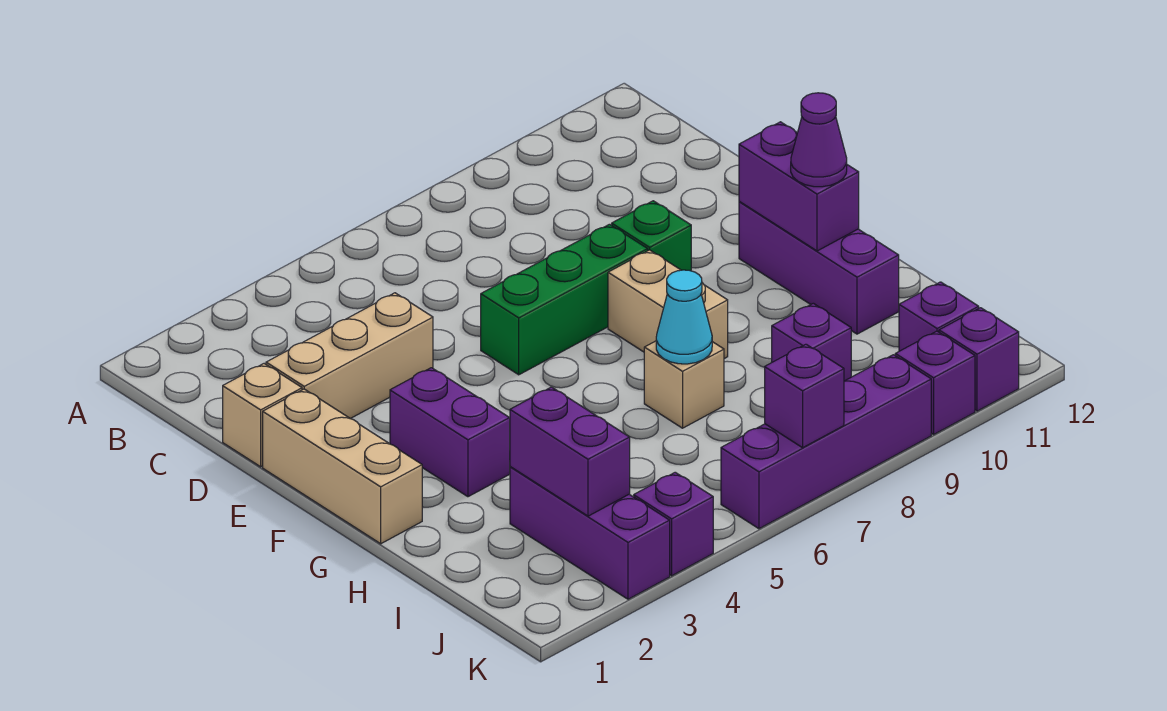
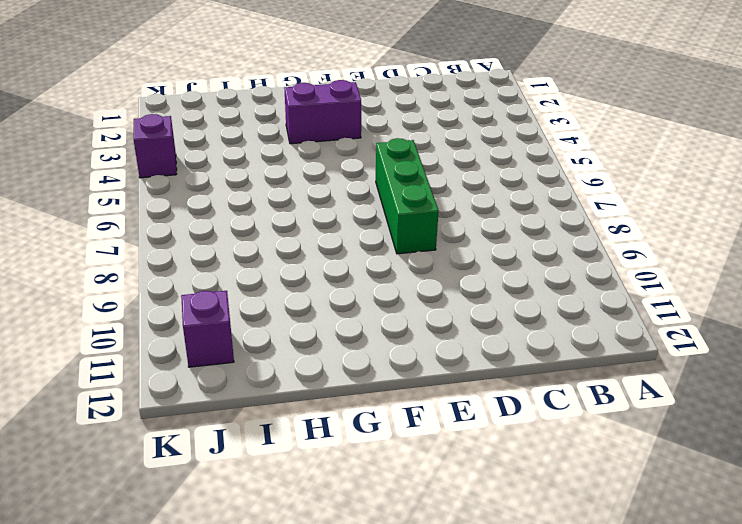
none -> tan brick D1 level 1
none -> tan brick D2:D4 level 1
none -> tan brick E1:G1 level 1

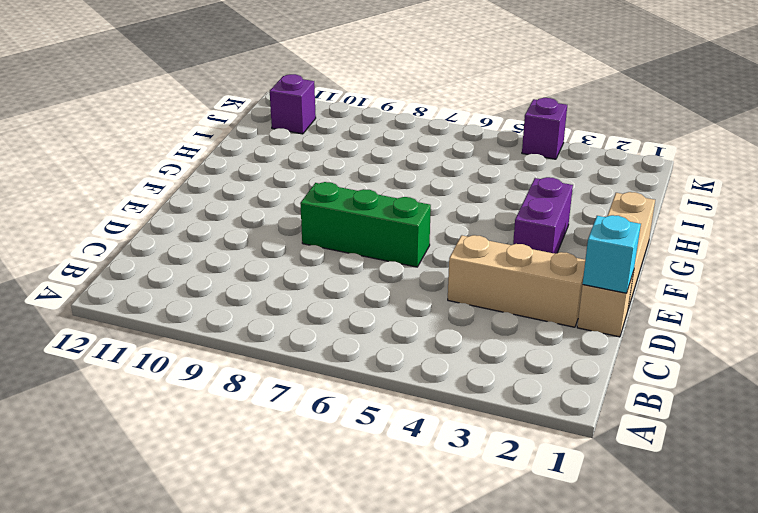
cyan brick D1 level 2 -> none
none -> green brick E9 level 1
none -> tan brick F8:G8 level 1
none -> purple brick F11:H11 level 1

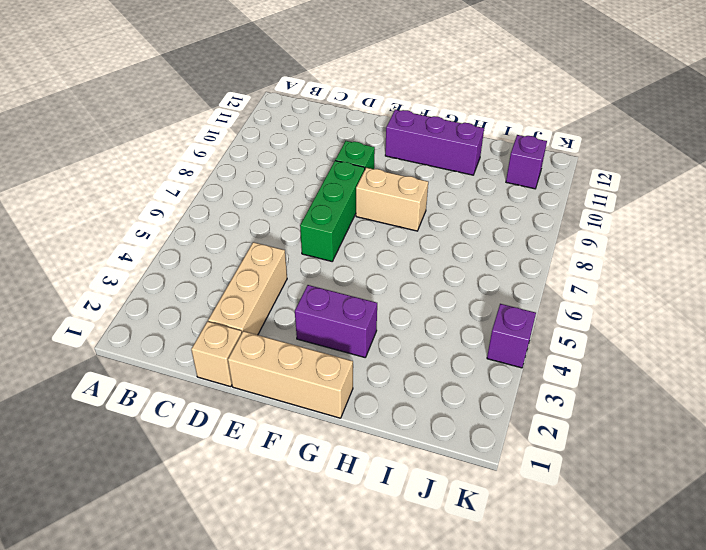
none -> tan brick H7 level 1
none -> purple brick I3:K3 level 1
none -> purple brick I9 level 1

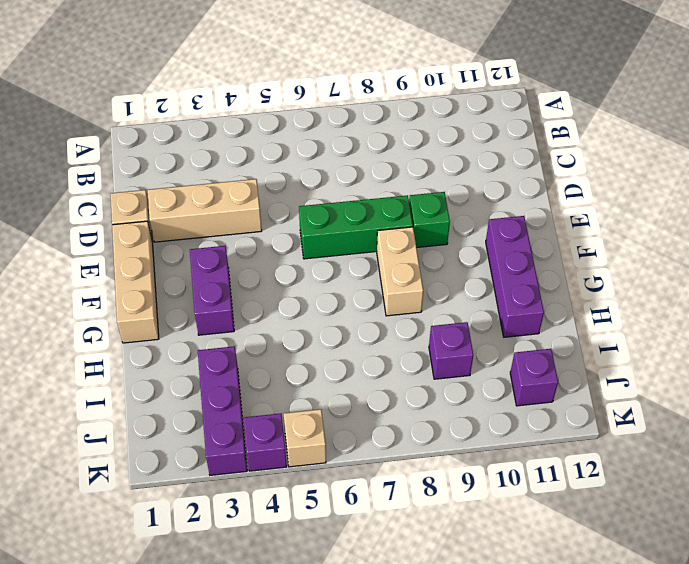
tan brick K5 level 1 -> tan brick H7 level 1
none -> purple brick K6:K9 level 1
none -> purple brick K10 level 1
none -> purple brick K11 level 1

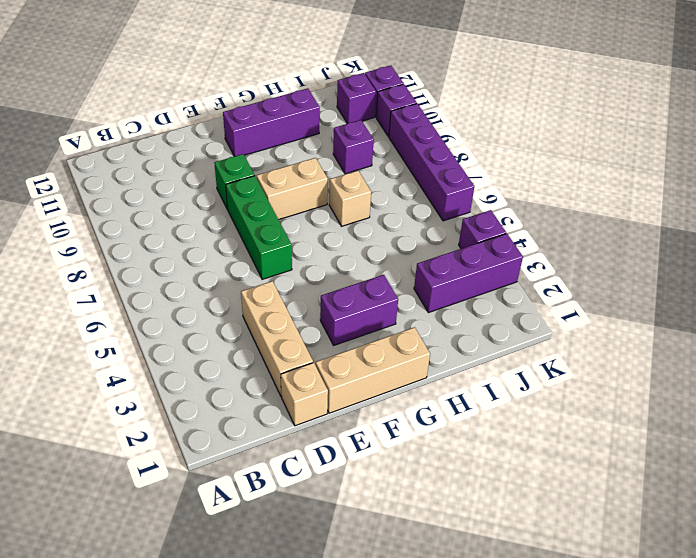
none -> purple brick F11:G11 level 2
none -> cyan cone H7 level 2
none -> purple brick I3:J3 level 2

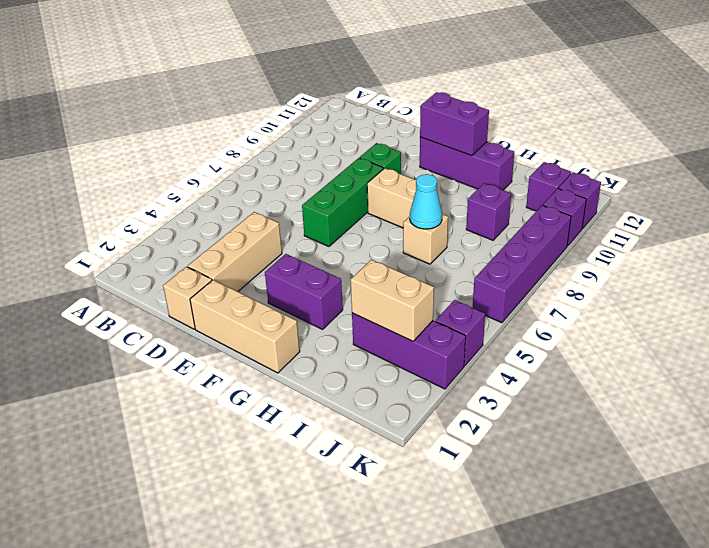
tan brick I3:J3 level 2 -> purple brick I3:J3 level 2
none -> purple brick K7 level 2
none -> purple cone G11 level 3

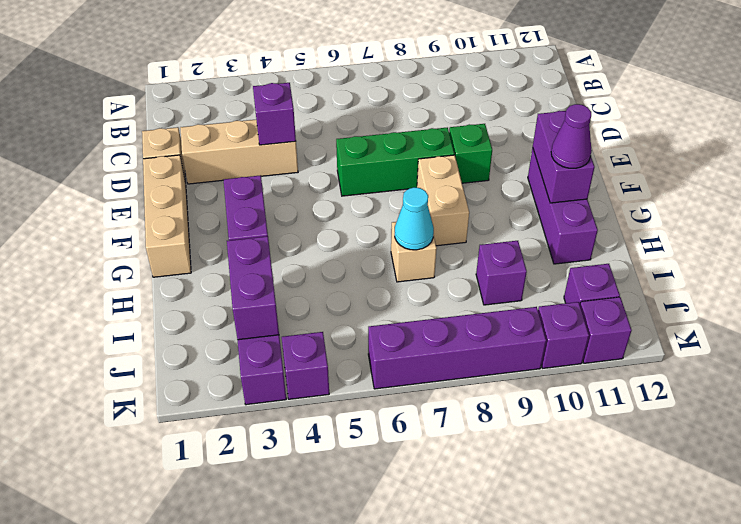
purple brick D4 level 2 -> purple brick K7 level 2

